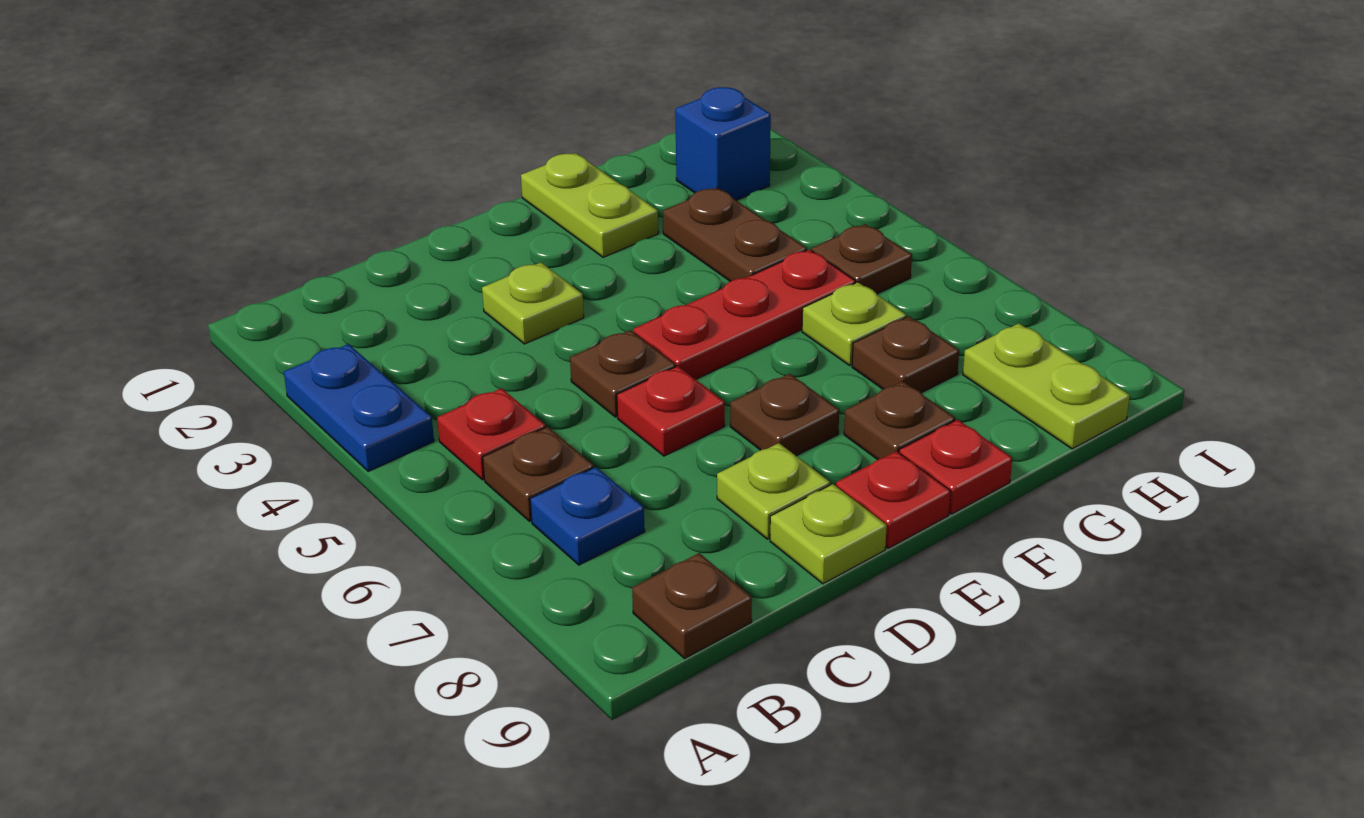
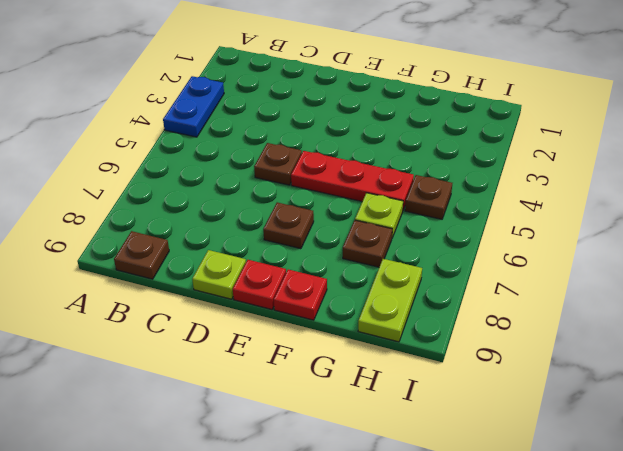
none -> red plate B5 level 1
none -> brown plate B6 level 1
none -> blue plate B7 level 1

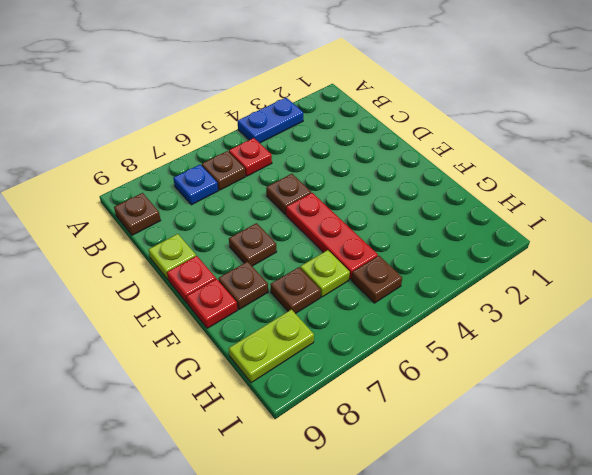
none -> lime plate D3 level 1
none -> red plate D6 level 1
none -> lime plate D8 level 1

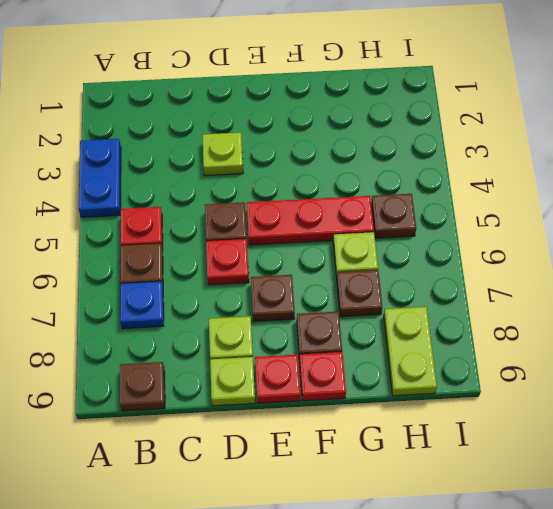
none -> lime plate F1:F2 level 1
none -> brown plate G3:G4 level 1
none -> blue brick H2 level 1

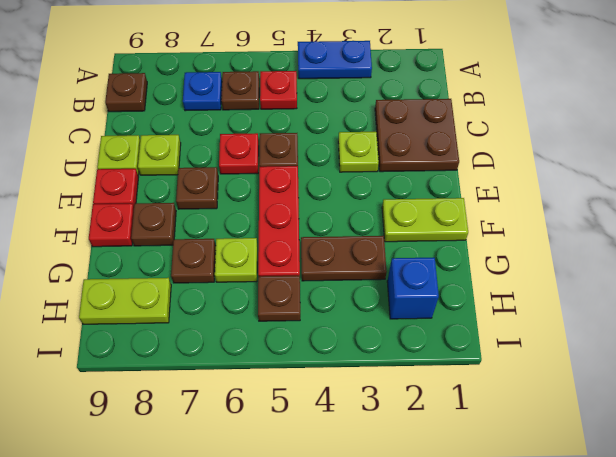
brown plate C1:D2 level 1 -> none

